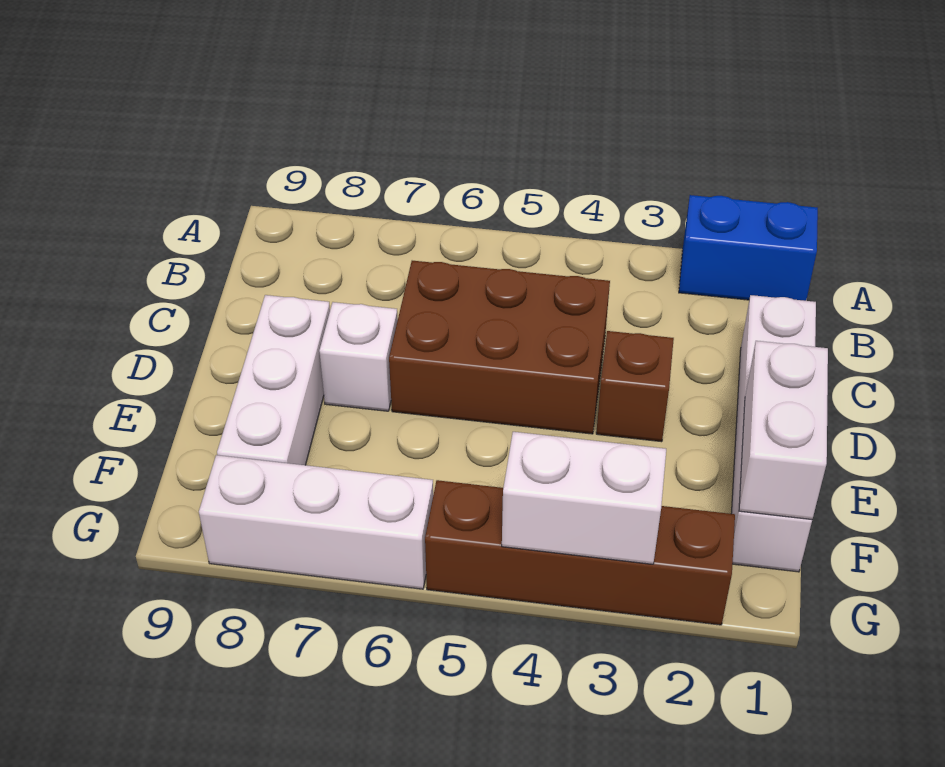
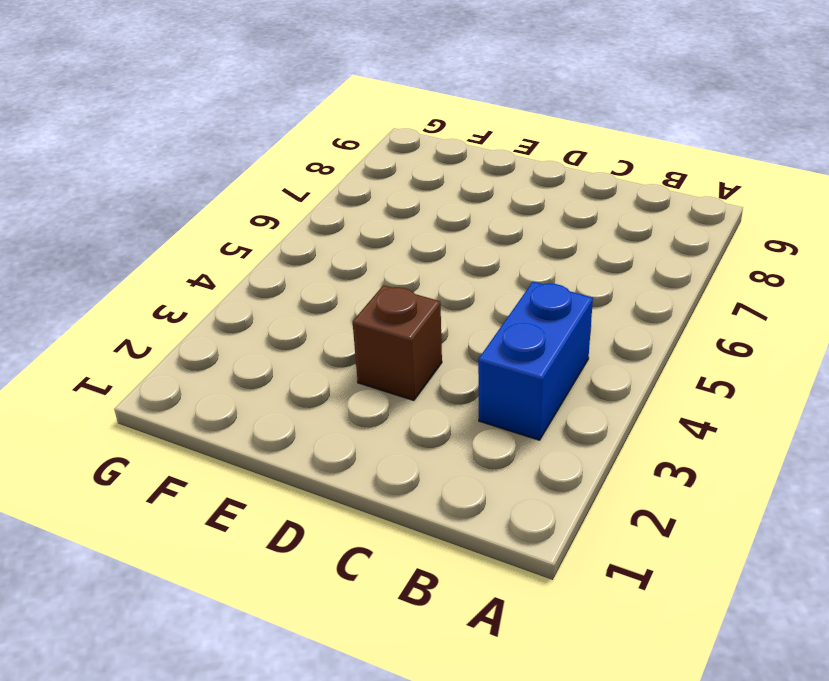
blue brick B3:B4 level 1 -> blue brick A1:A2 level 1
none -> white brick C1:F1 level 1
none -> brown brick C4:D6 level 1

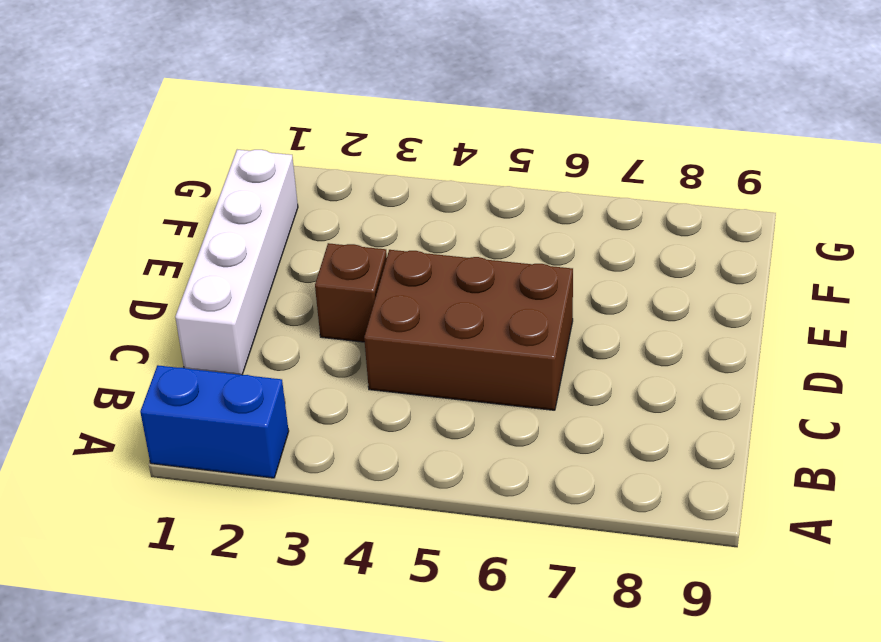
none -> white brick D7 level 1
none -> white brick D8:F8 level 1

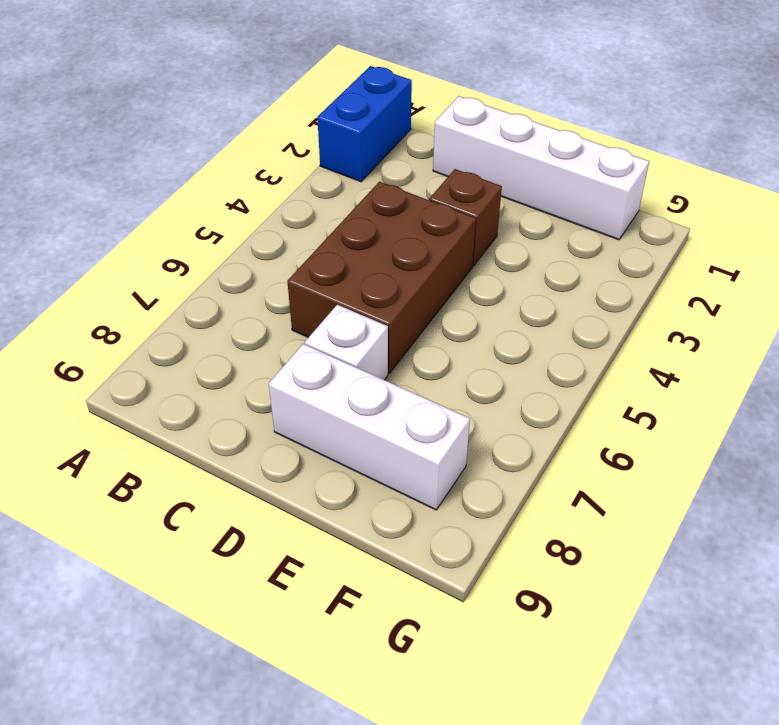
none -> brown brick G2:G5 level 1
none -> white brick G6:G8 level 1

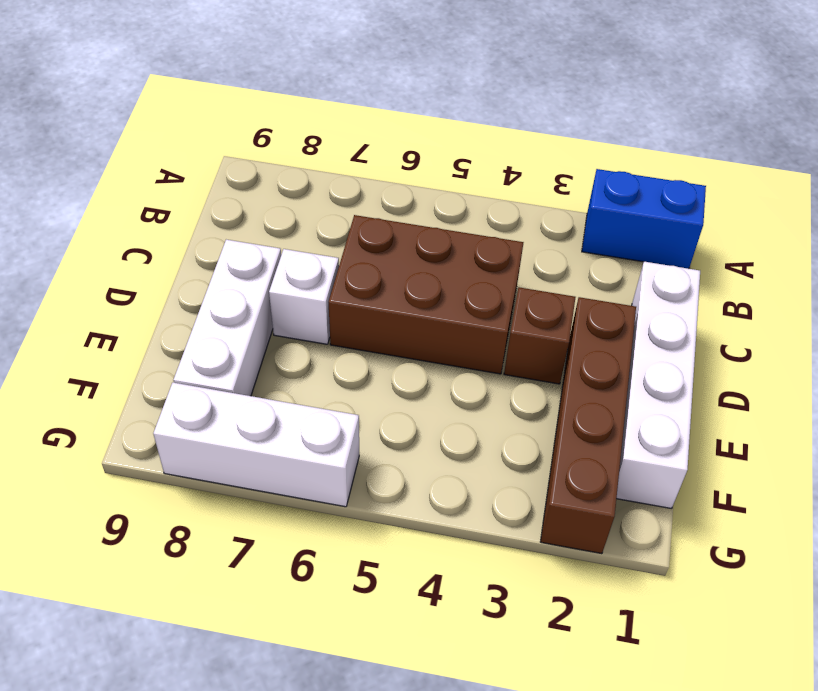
brown brick D2:G2 level 1 -> brown brick G2:G5 level 1
none -> white brick E1:F1 level 2
none -> white brick G3:G4 level 2

